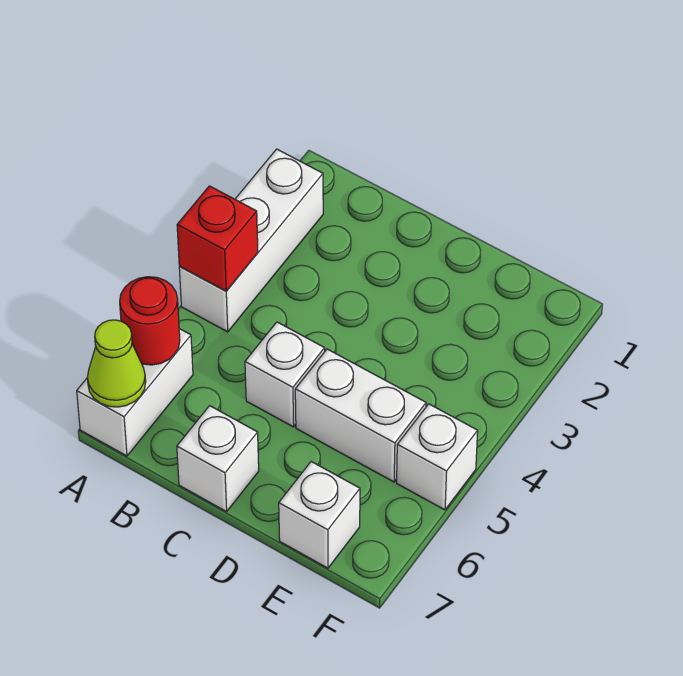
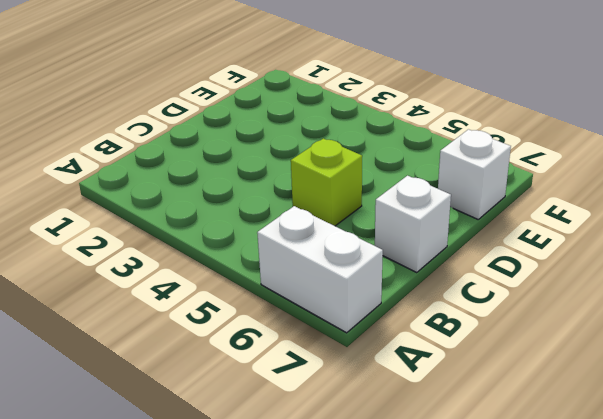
lime brick C5 level 1 -> white brick C5 level 1
none -> white brick A2:A4 level 1
none -> white brick D5:E5 level 1

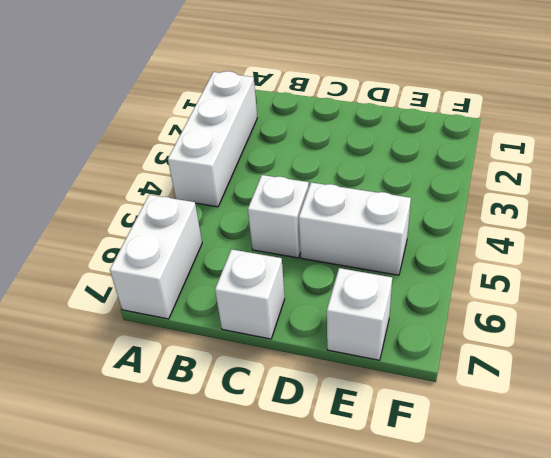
none -> white brick F5 level 1
none -> red brick A4 level 2

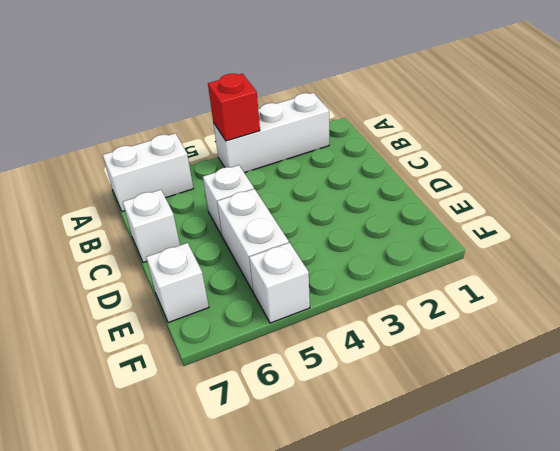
none -> red round brick A6 level 2
none -> lime cone A7 level 2

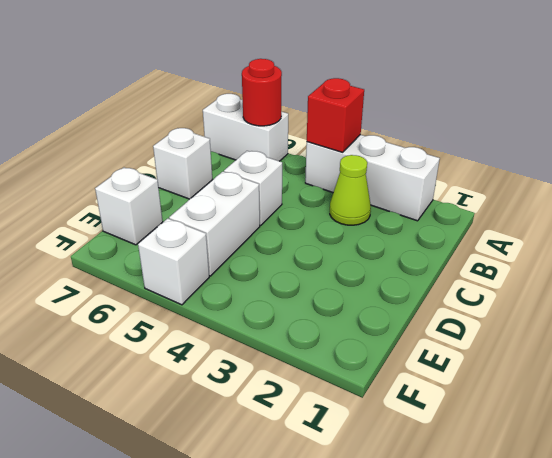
lime cone B3 level 1 -> lime cone A7 level 2

